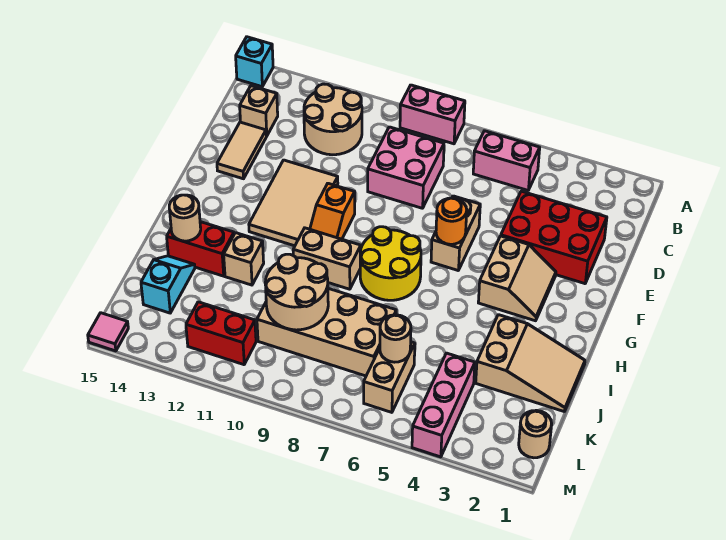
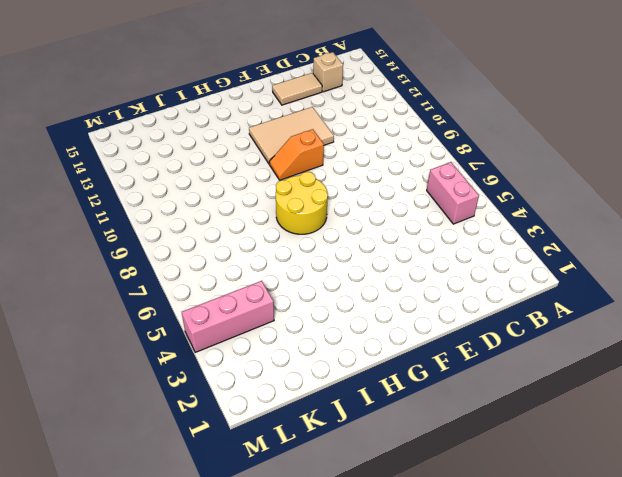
none -> pink brick A8:A9 level 1
none -> cyan brick A15 level 1
none -> tan round brick B11:C12 level 1

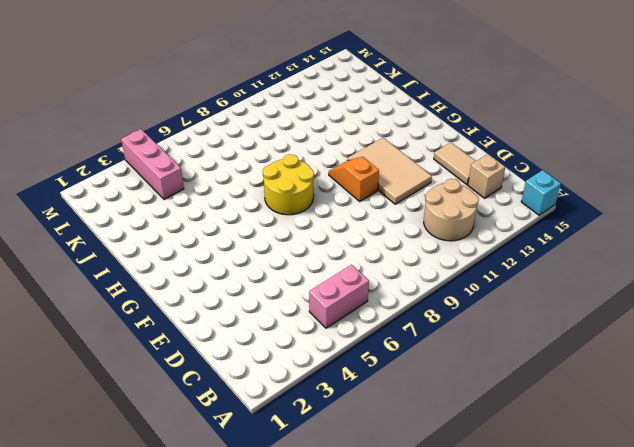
none -> pink brick A8:A9 level 1
none -> pink brick C8:D9 level 1
none -> red brick D2:E4 level 1

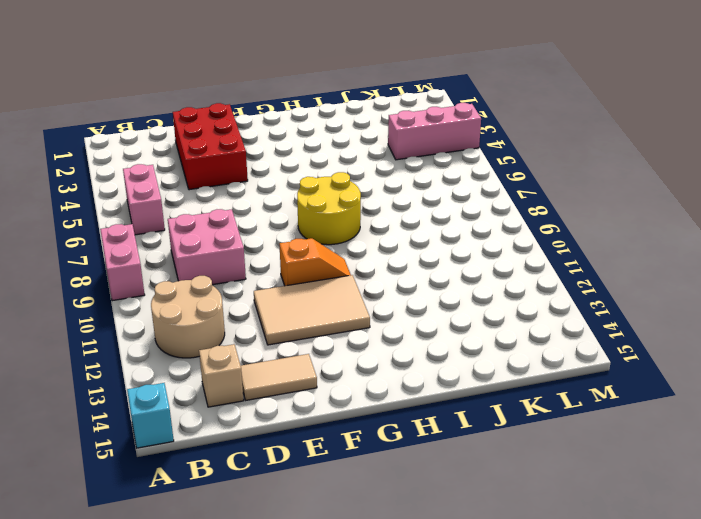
none -> tan brick E6:F6 level 1
none -> tan slope F3:G4 level 1 top 4
none -> tan brick H9:H10 level 1

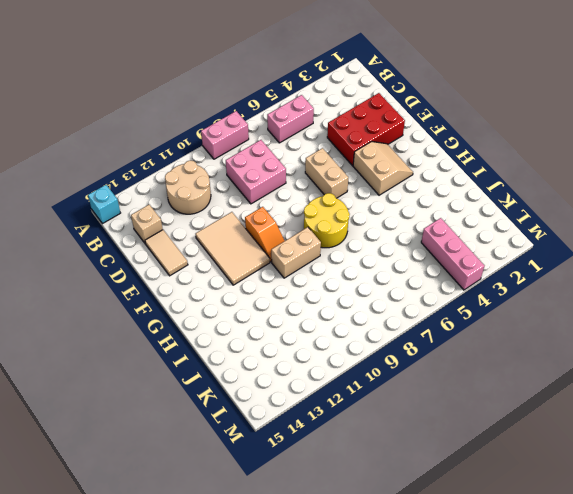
none -> tan slope I1:J3 level 1 top 3
none -> tan brick I12 level 1
none -> red brick I13:I14 level 1

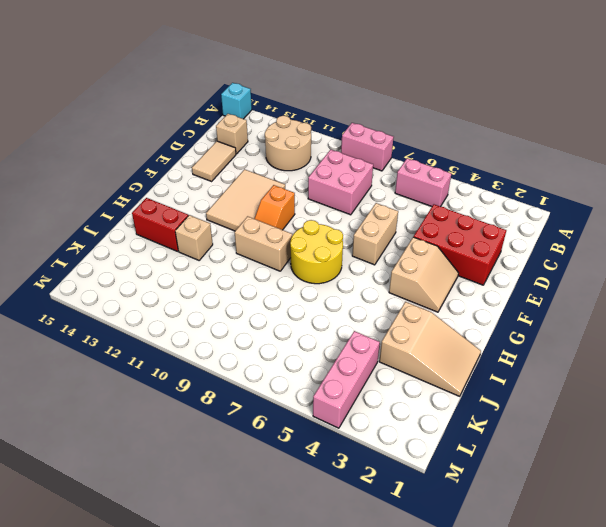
none -> tan brick J7:K10 level 1
none -> cyan slope J14:K14 level 1 top K
none -> tan brick K6:L6 level 1

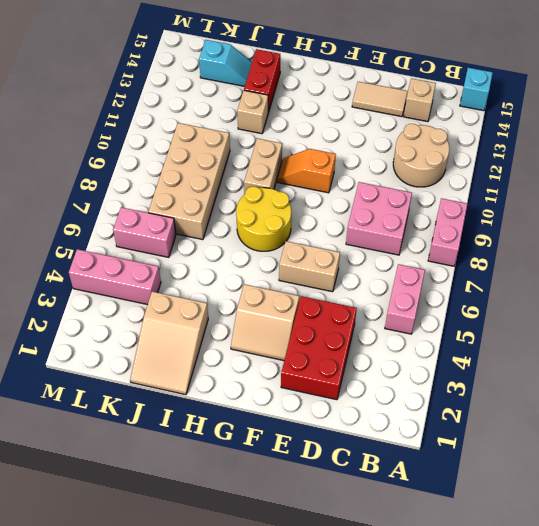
pink brick K6:L6 level 1 -> tan brick K6:L6 level 1
none -> tan tile E11:G12 level 1
none -> tan round brick L1 level 1
none -> red brick L11:L12 level 1

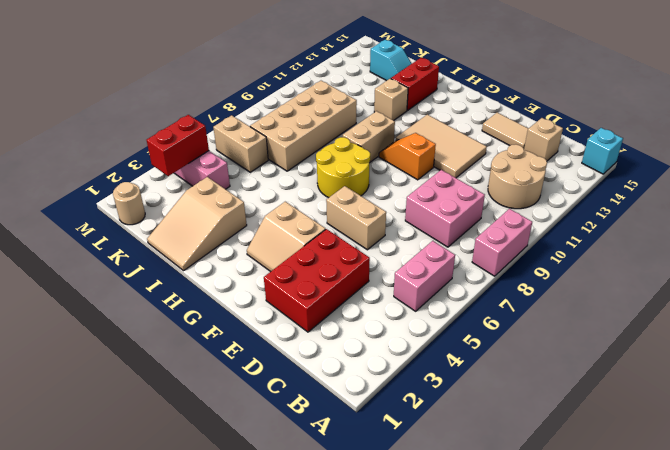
red brick L3:L4 level 2 -> red brick L11:L12 level 1
none -> pink tile M15 level 1
none -> orange round brick F6 level 2
none -> tan round brick I14 level 2

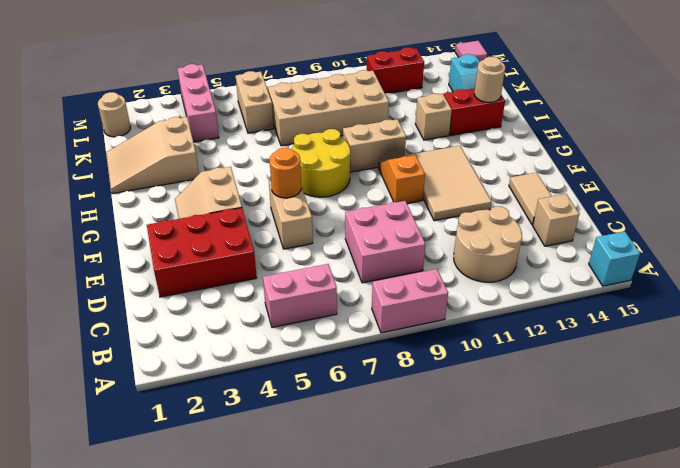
none -> tan round brick J9:K10 level 2
none -> tan round brick K6 level 2

